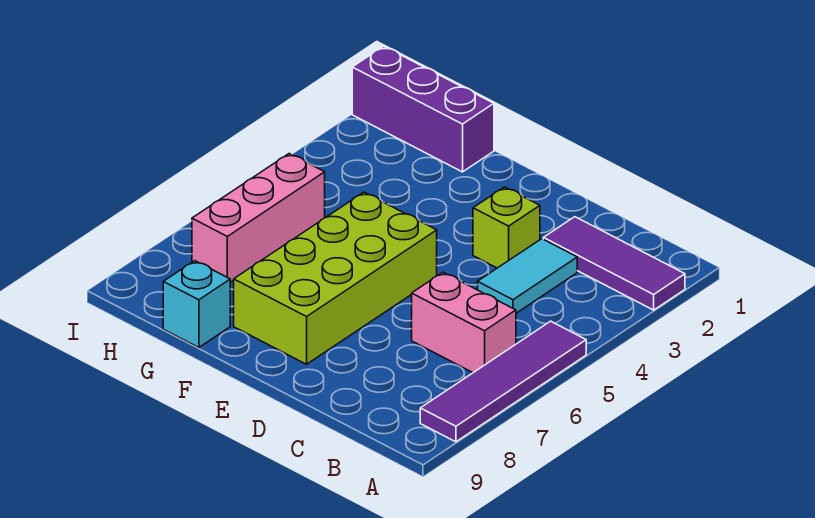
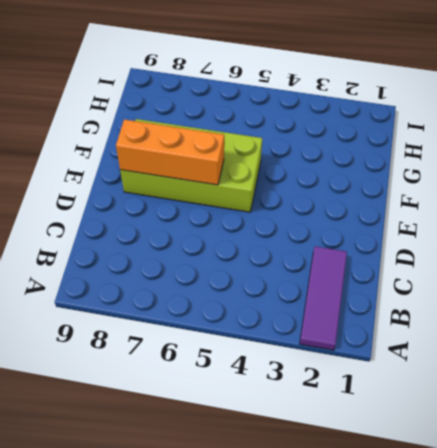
orange brick E6:E8 level 2 -> none
none -> purple tile A5:A8 level 1
none -> pink brick B6:C6 level 1

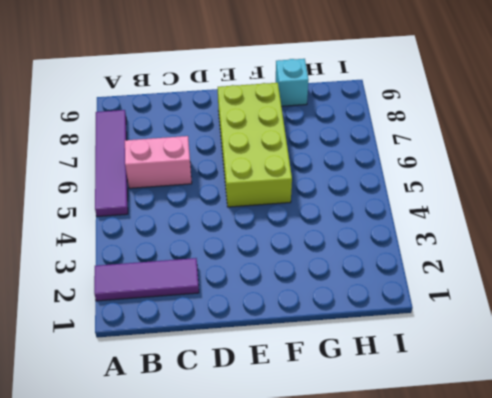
none -> cyan tile C3:C4 level 1
none -> lime brick D3 level 1

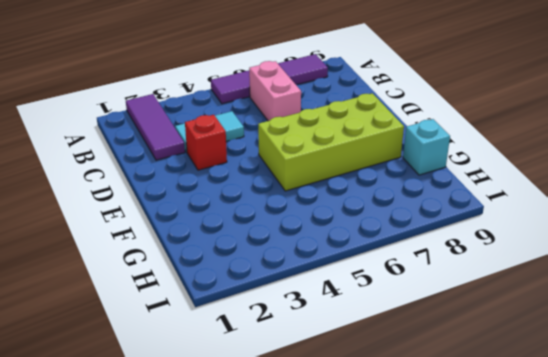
red brick D3 level 1 -> lime brick D3 level 1
none -> purple brick G1:I1 level 1
none -> pink brick H5:H7 level 1

